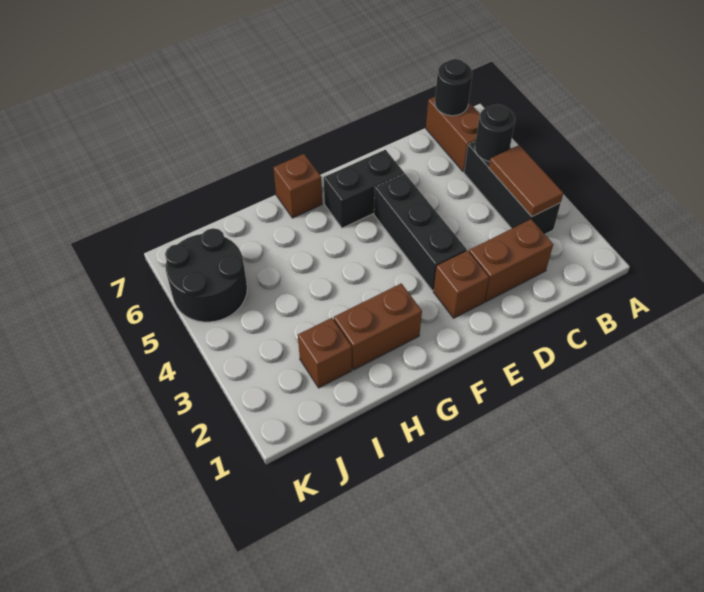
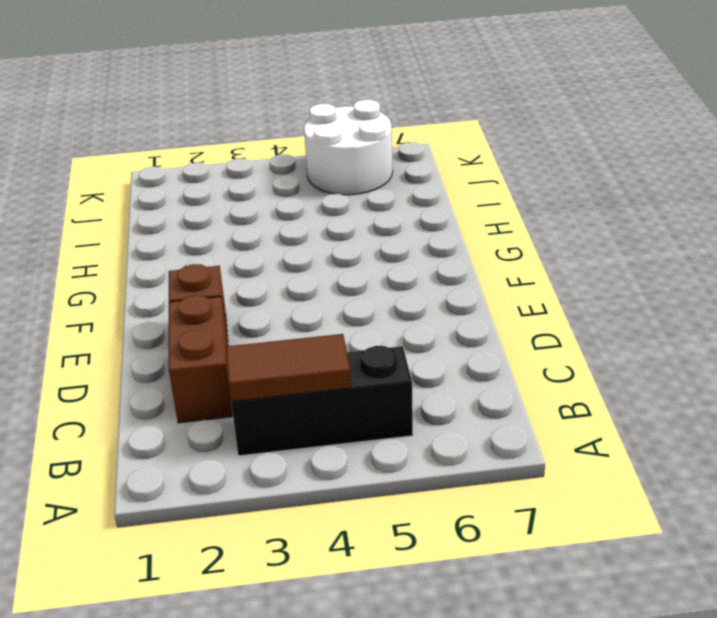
white round brick J5:K6 level 1 -> black round brick J5:K6 level 1
none -> brown brick B6:B7 level 1
none -> black brick E3:E5 level 1
none -> black brick E6:F6 level 1

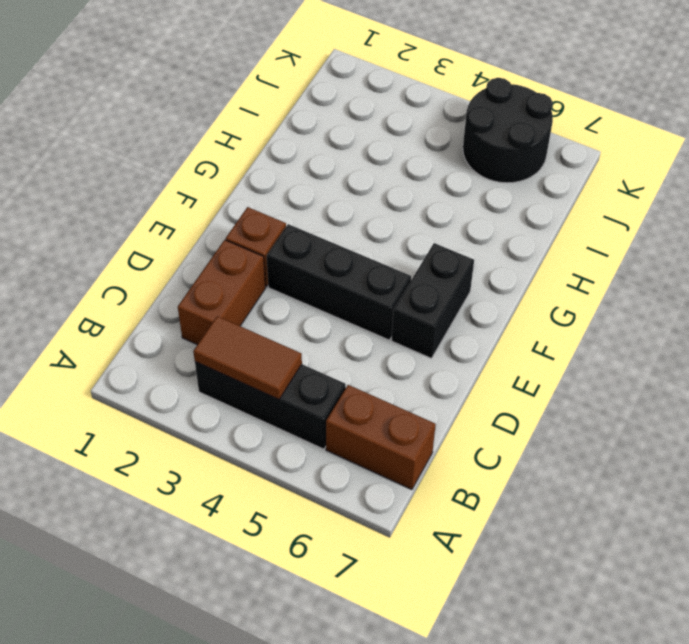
none -> brown brick G2:H2 level 1
none -> brown brick G7 level 1
none -> brown brick I2 level 1

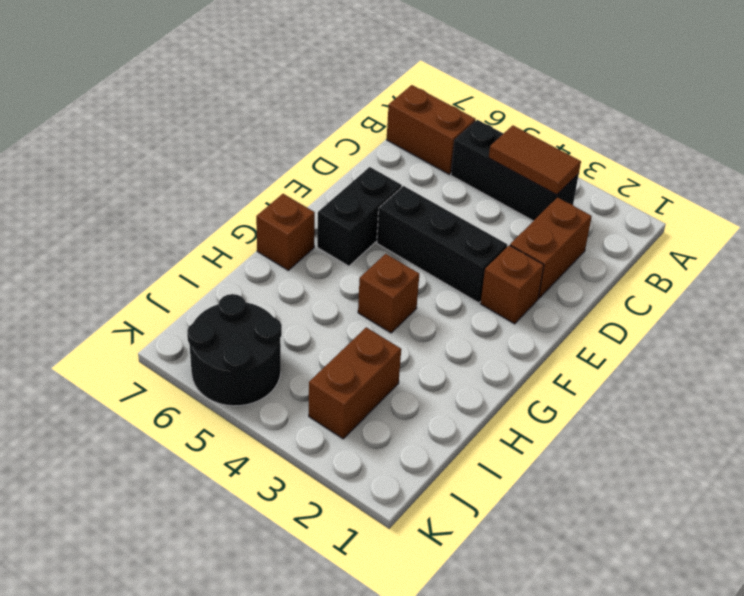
brown brick G4 level 1 -> brown brick I2 level 1
brown brick I3:J3 level 1 -> brown brick G2:H2 level 1
none -> black round brick B5 level 2
none -> black round brick B7 level 2

